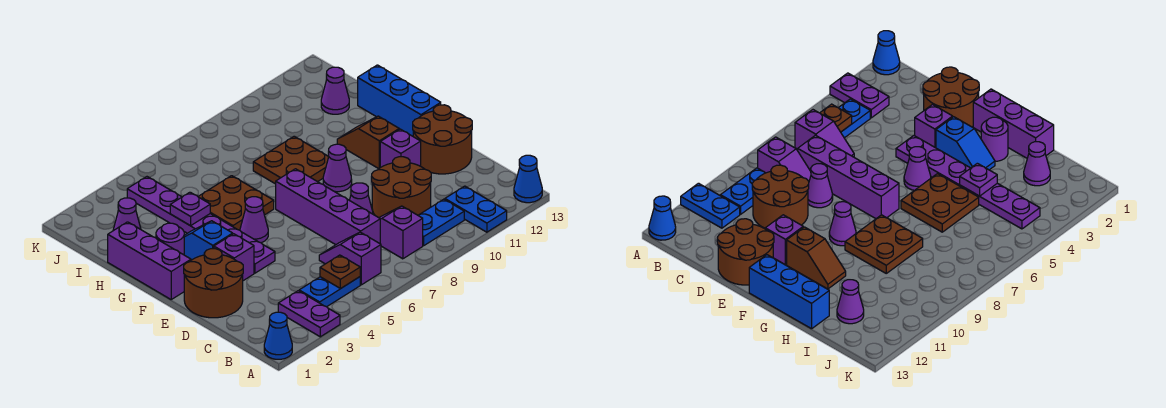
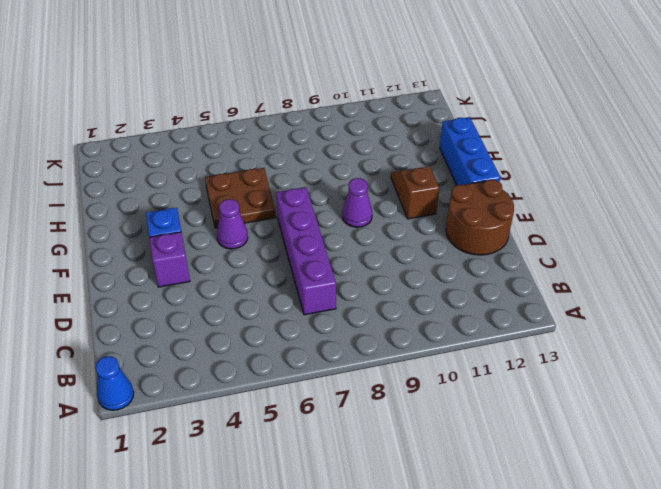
none -> purple plate A3:B3 level 1
none -> blue plate A11:B11 level 1
none -> blue cone A13 level 1

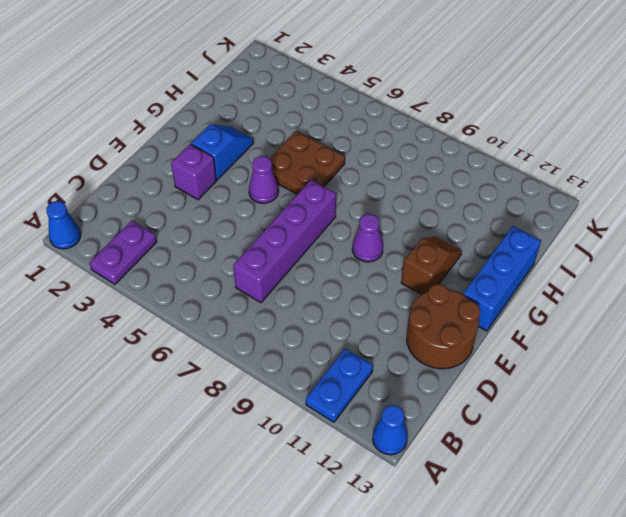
none -> blue plate B4:B5 level 1
none -> purple slope B6:C6 level 1 top B
none -> purple slope B8:C8 level 1 top B

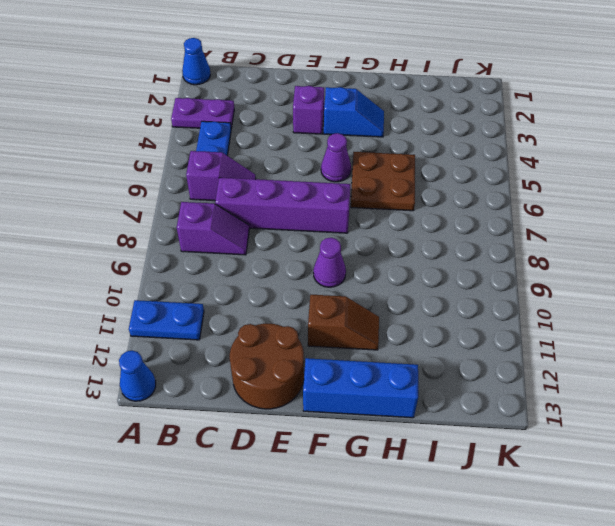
none -> blue plate B9:B10 level 1
none -> brown round brick C9:D10 level 1
none -> brown round brick D1:E2 level 1

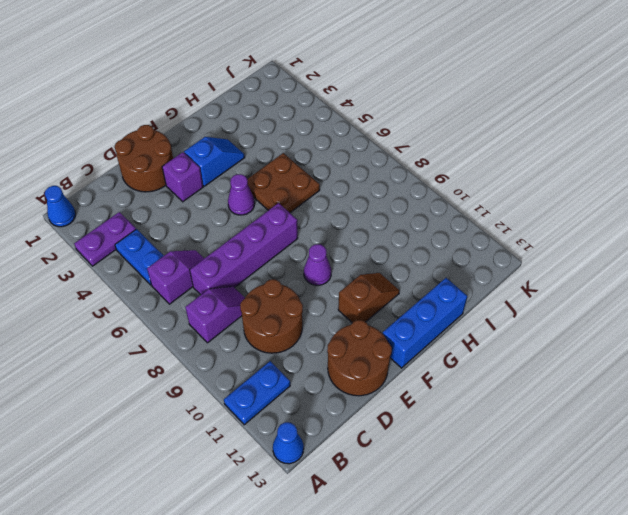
none -> blue plate B9:B10 level 1
none -> purple cone D8 level 1
none -> purple plate E4:J4 level 1

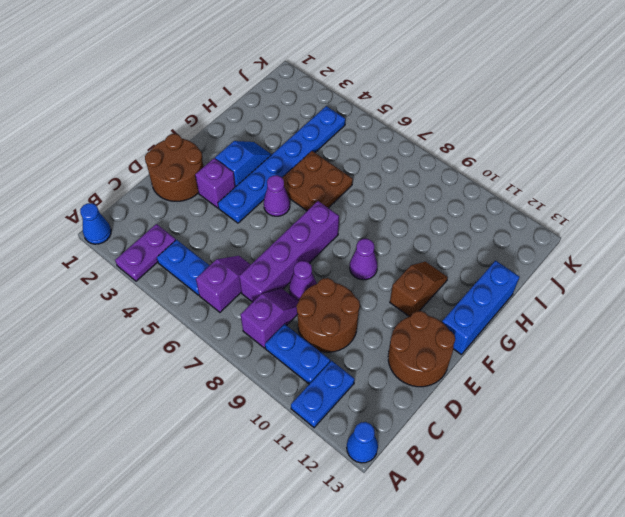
blue plate E4:J4 level 1 -> purple plate E4:J4 level 1
none -> purple brick E11 level 1
none -> purple brick F1:H1 level 1
none -> purple round brick G2 level 1

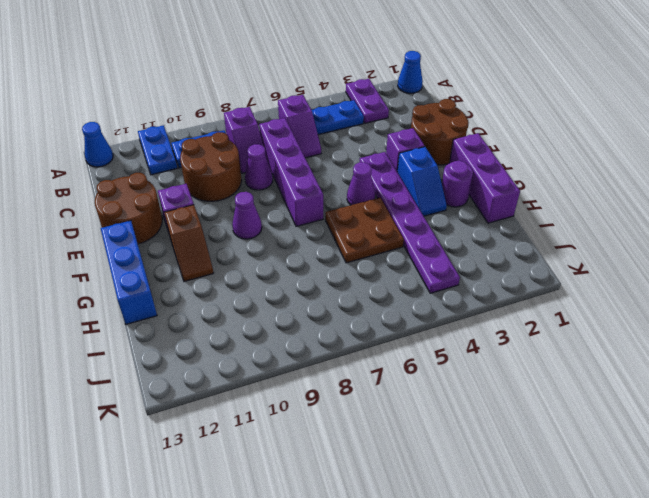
none -> brown plate G8:H9 level 1
none -> purple cone I2 level 1
none -> purple cone I12 level 1

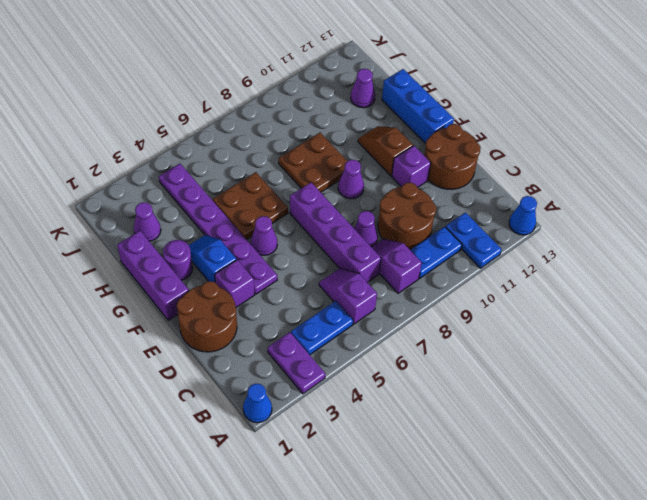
none -> brown plate B5 level 2
none -> purple plate H4 level 2

